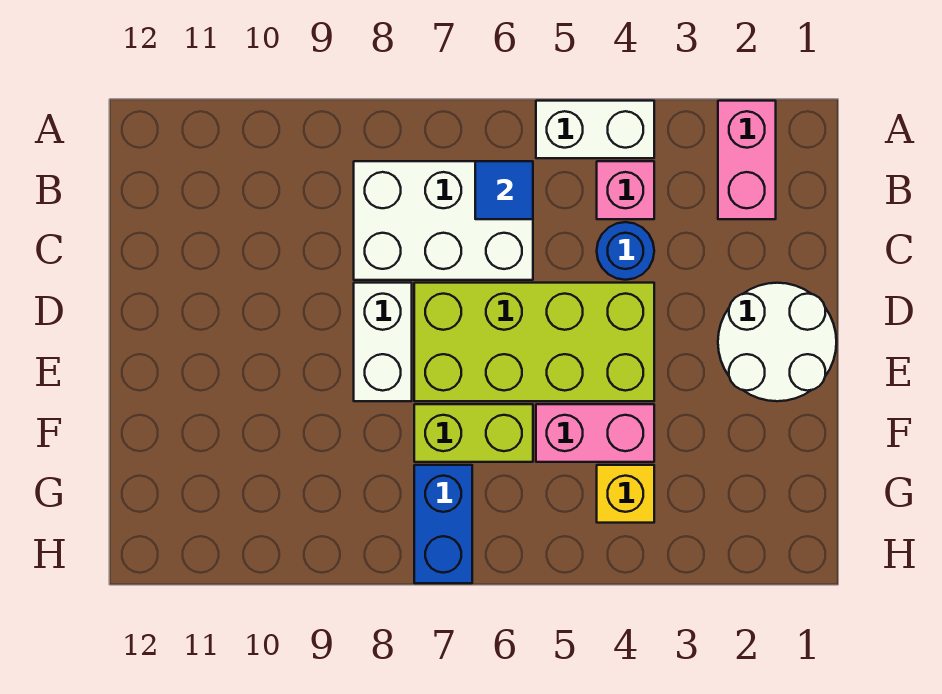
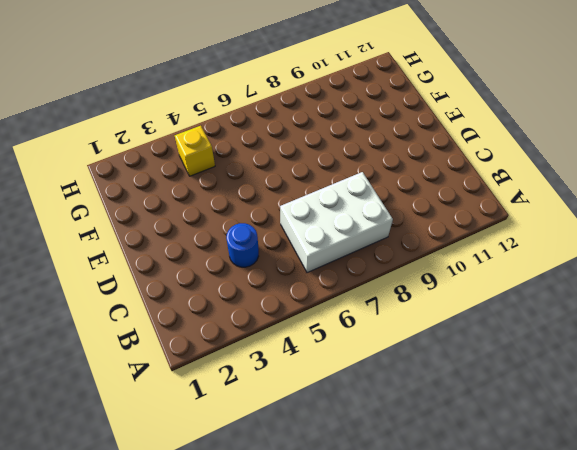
none -> pink brick A2:B2 level 1
none -> white brick A4:A5 level 1
none -> pink brick B4 level 1

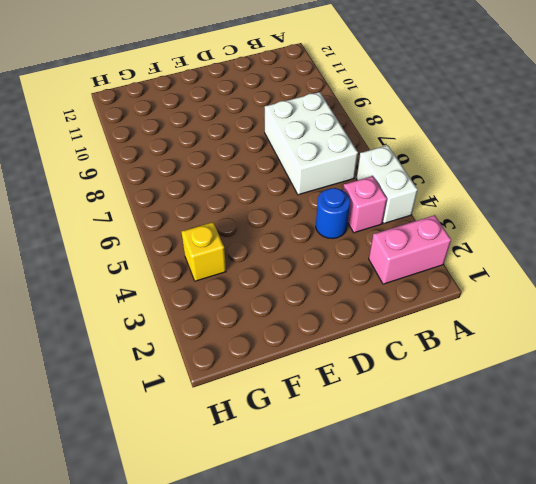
none -> white round brick D1:E2 level 1
none -> lime brick D4:E7 level 1
none -> white brick D8:E8 level 1

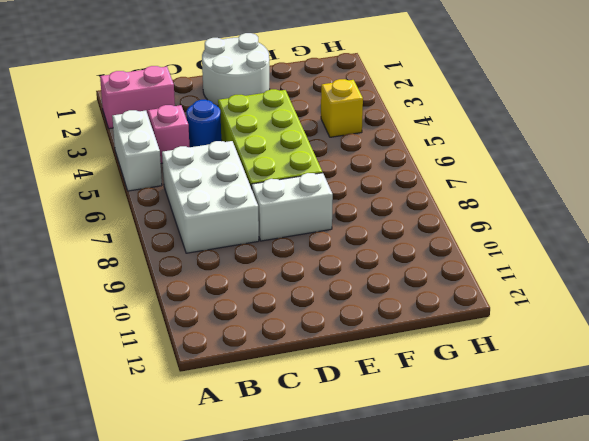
none -> pink brick F4:F5 level 1
none -> lime brick F6:F7 level 1
none -> blue brick G7:H7 level 1

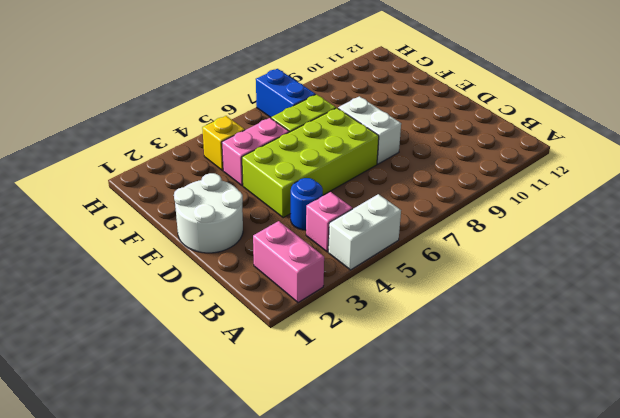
none -> white brick B6:C8 level 1
none -> blue tile B6 level 2

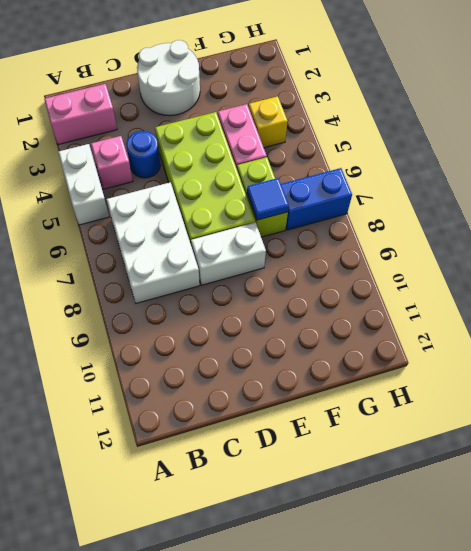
blue tile F7 level 2 -> blue tile B6 level 2

